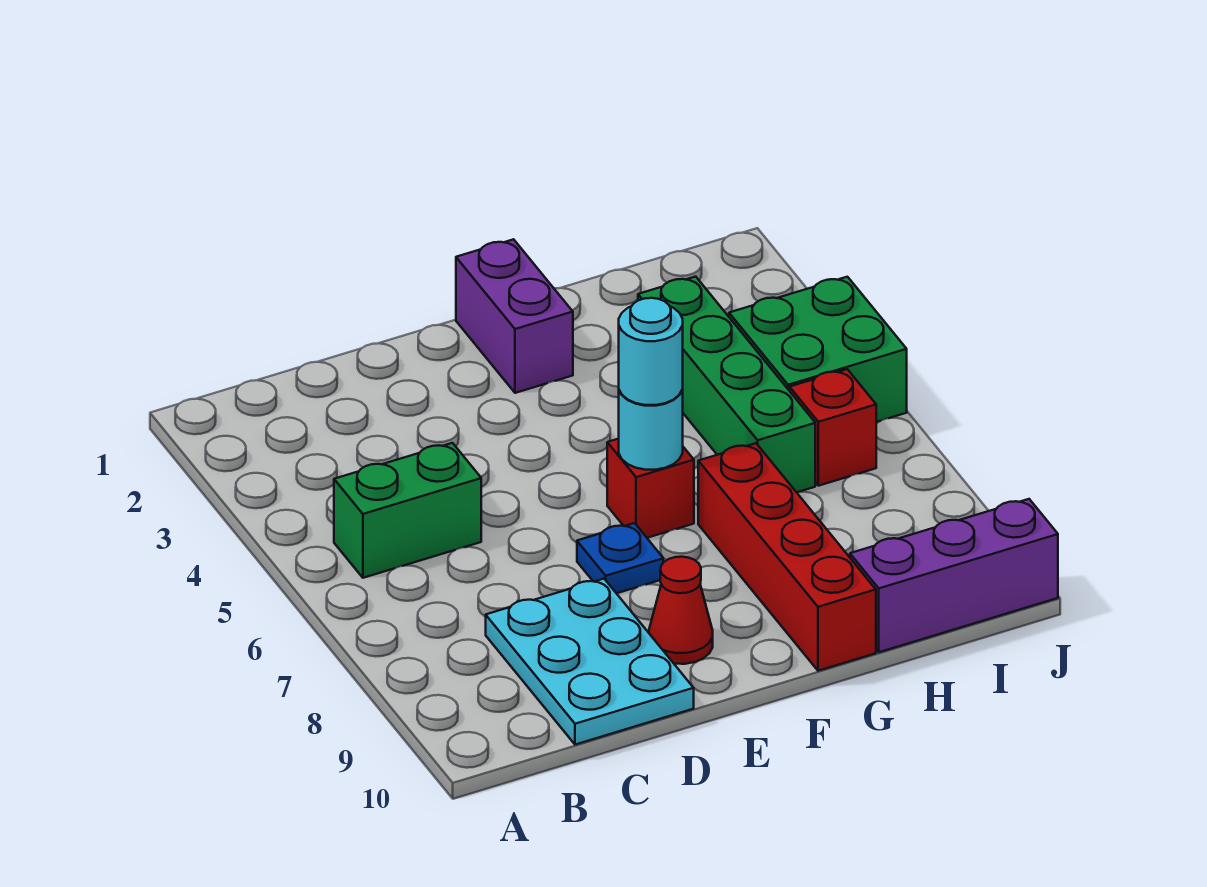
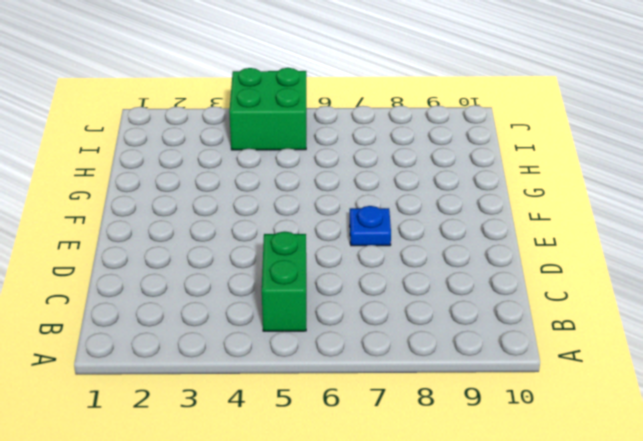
none -> cyan plate C8:D10 level 1
none -> red cone E9 level 1
none -> purple brick F1:F2 level 1

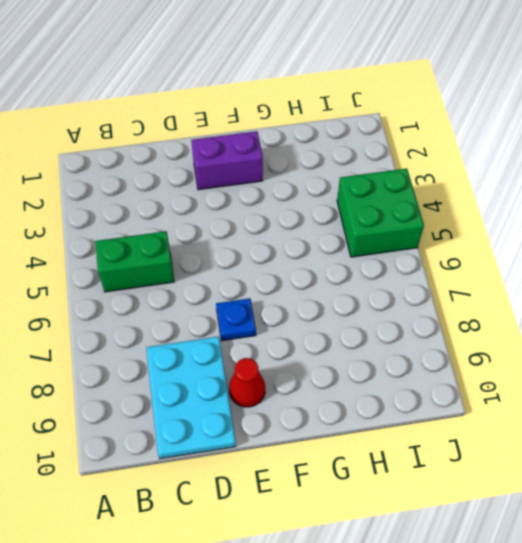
purple brick E2:F2 level 1 -> purple brick F1:F2 level 1
none -> red brick F6 level 1
none -> red brick G7:G10 level 1
none -> green brick H3:H6 level 1

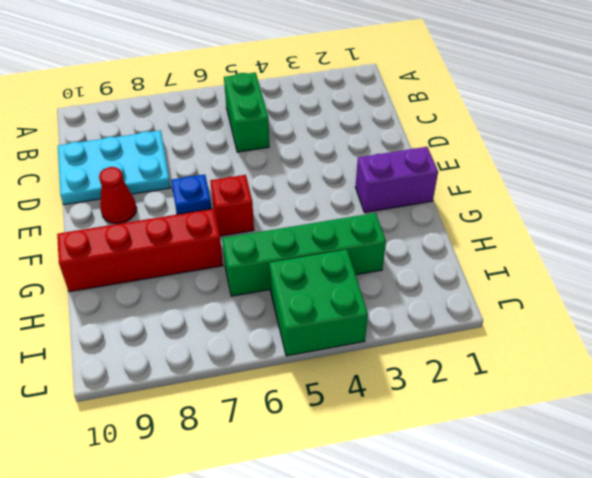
none -> purple brick H10:J10 level 1
none -> red brick I6 level 1
none -> cyan round brick F6 level 2

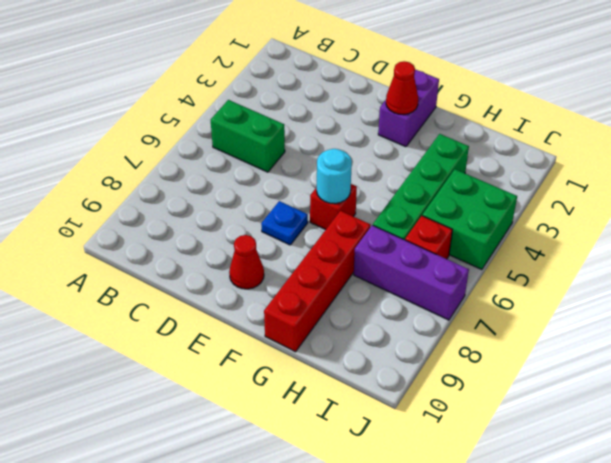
red cone F2 level 2 -> none
purple brick H7:J7 level 1 -> purple brick H10:J10 level 1
none -> cyan plate C8:D10 level 1
none -> cyan round brick F6 level 3

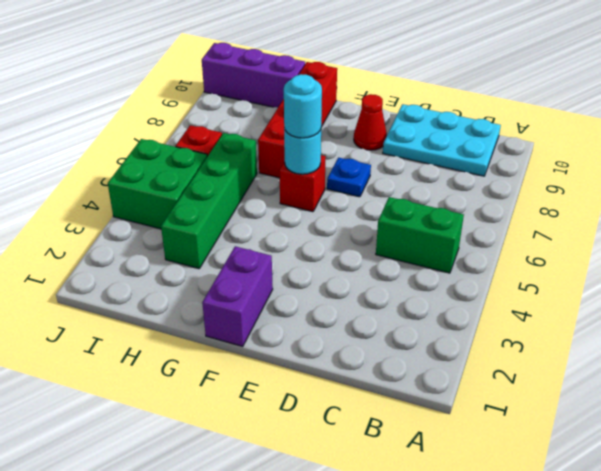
cyan plate B9:D10 level 1 -> cyan plate C8:D10 level 1

